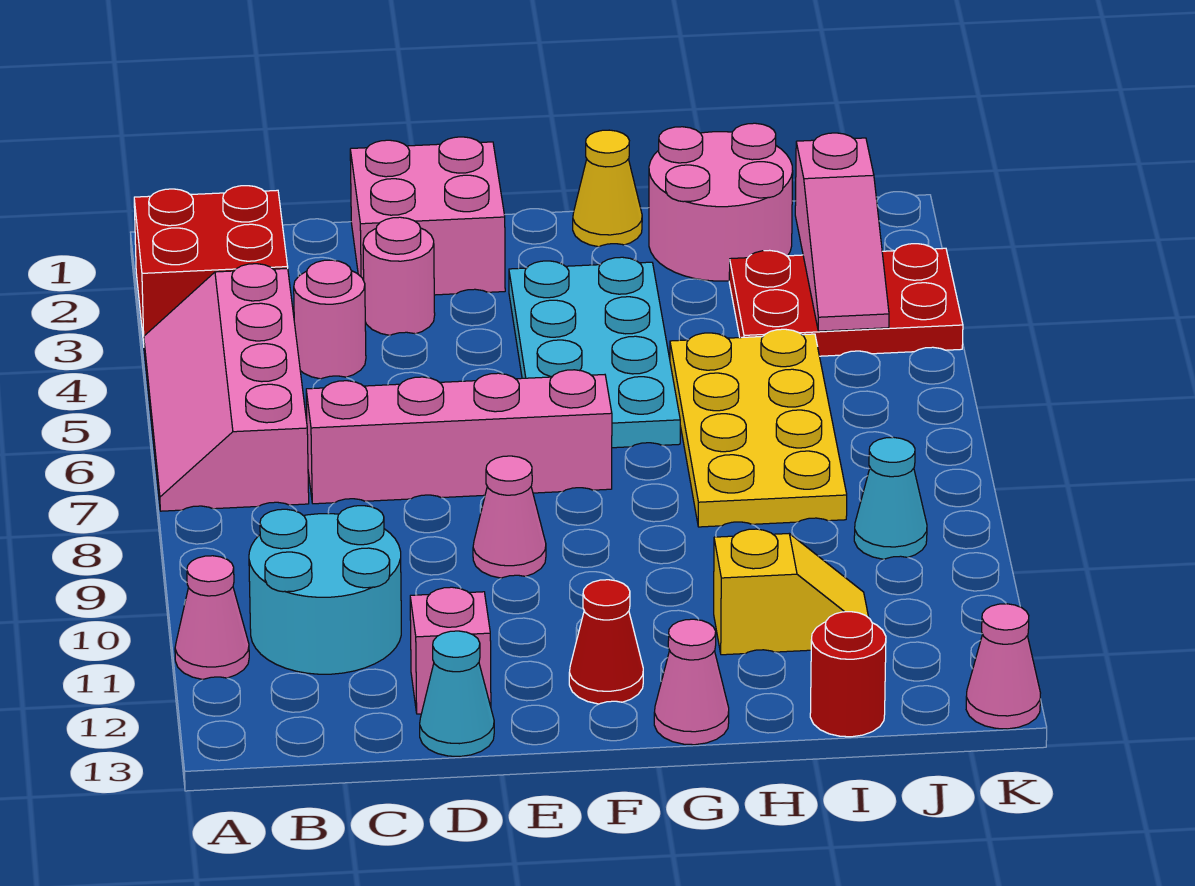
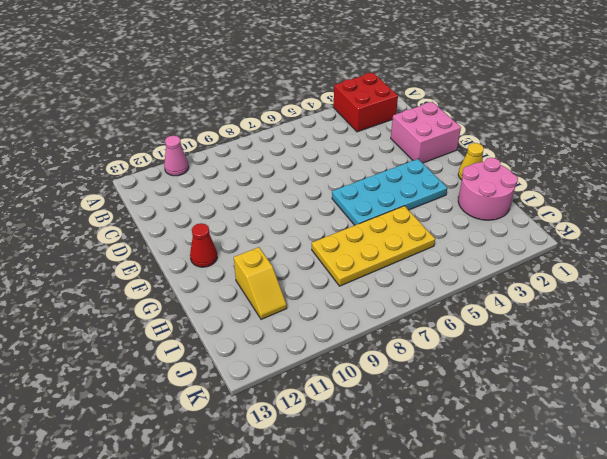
none -> pink slope A4:B7 level 1 top B
none -> cyan round brick B10:C11 level 1
none -> pink round brick C4 level 1

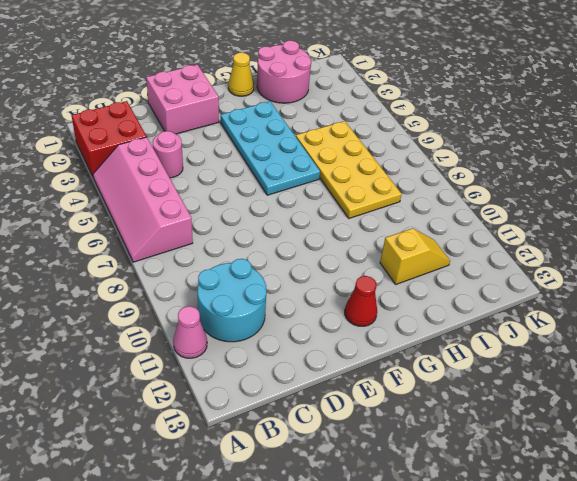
none -> pink brick C7:F7 level 1
none -> pink round brick D3 level 1
none -> pink brick D12 level 1

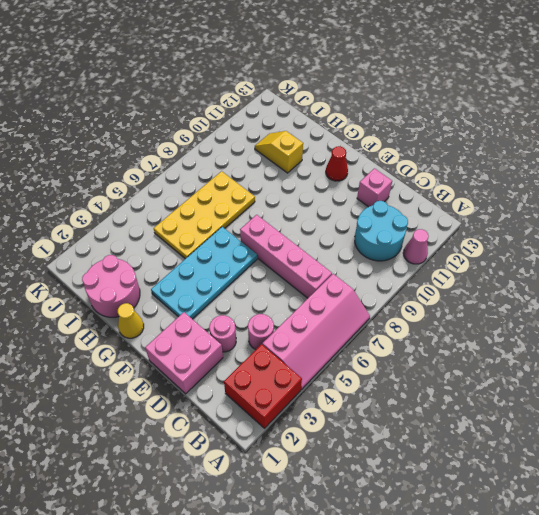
none -> cyan cone D13 level 1
none -> pink cone E9 level 1
none -> pink cone G13 level 1

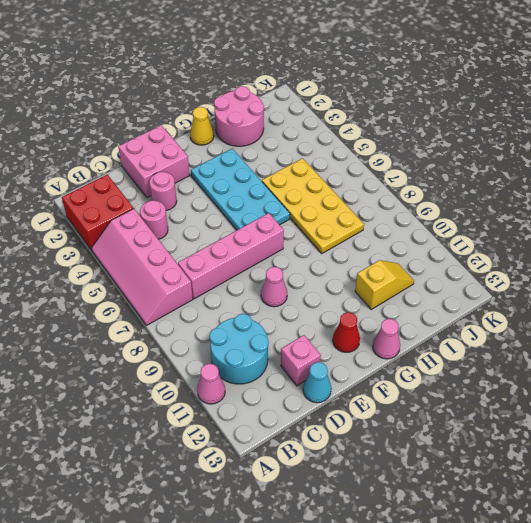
none -> red plate I3:K4 level 1
none -> red round brick I13 level 1
none -> cyan cone J9 level 1

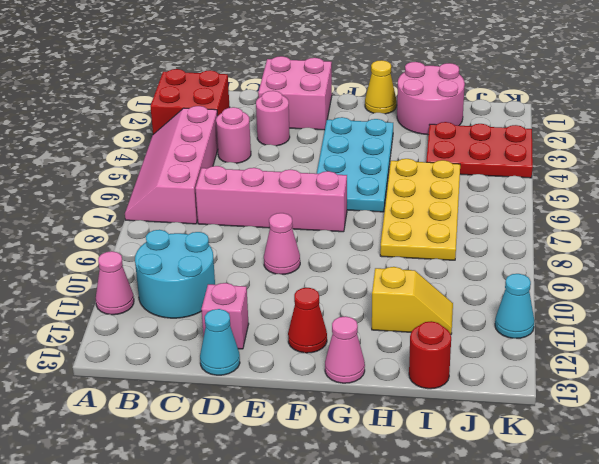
cyan cone K11 level 1 -> cyan cone J9 level 1
none -> pink cone K13 level 1
none -> pink slope J2:J4 level 2 top 2

